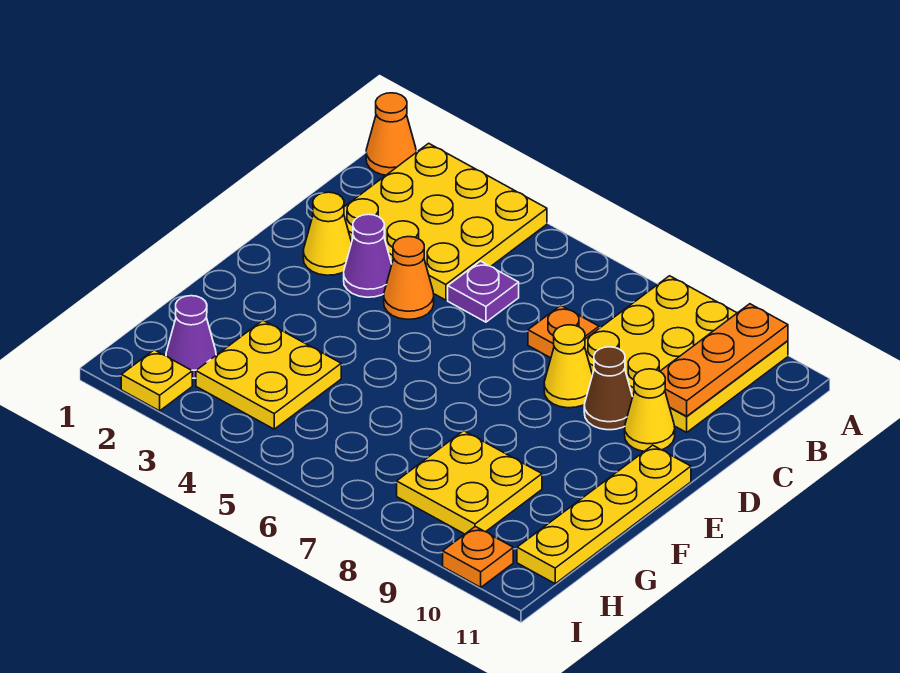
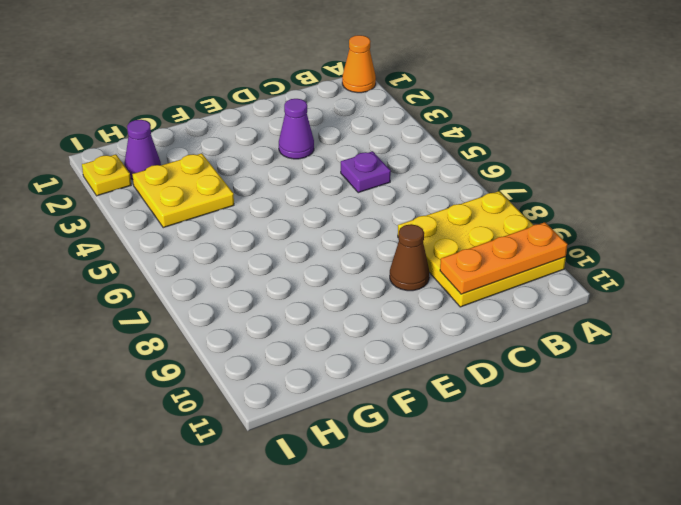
none -> yellow plate A2:C4 level 1
none -> orange plate C7 level 1
none -> yellow cone D2 level 1

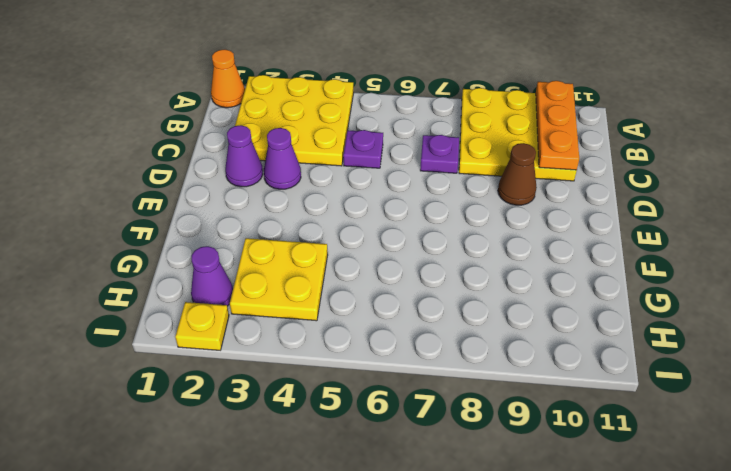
purple plate C7 level 1 -> orange plate C7 level 1
purple cone D2 level 1 -> yellow cone D2 level 1
none -> orange cone D4 level 1
none -> yellow cone D8 level 1
none -> yellow cone D10 level 1

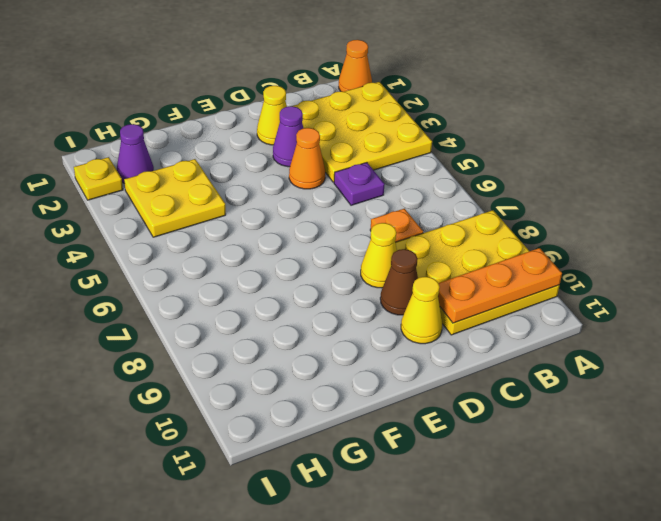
none -> yellow plate E11:H11 level 1
none -> yellow plate G8:H9 level 1
none -> orange plate I10 level 1

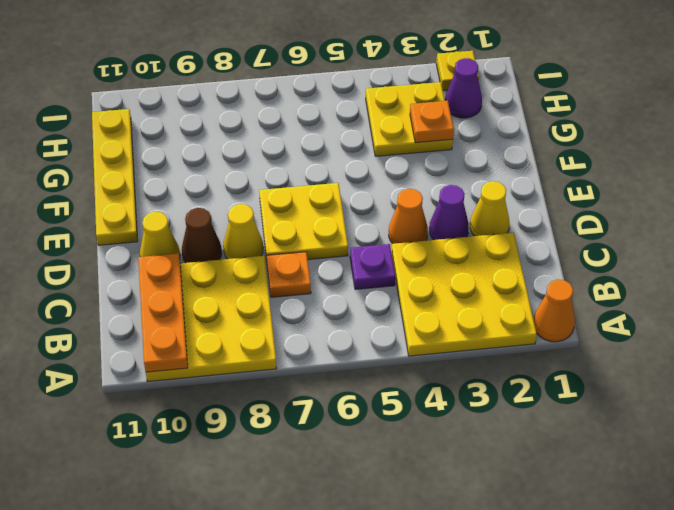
yellow plate D6:E7 level 1 -> yellow plate G8:H9 level 1
orange plate G3 level 2 -> orange plate I10 level 1

